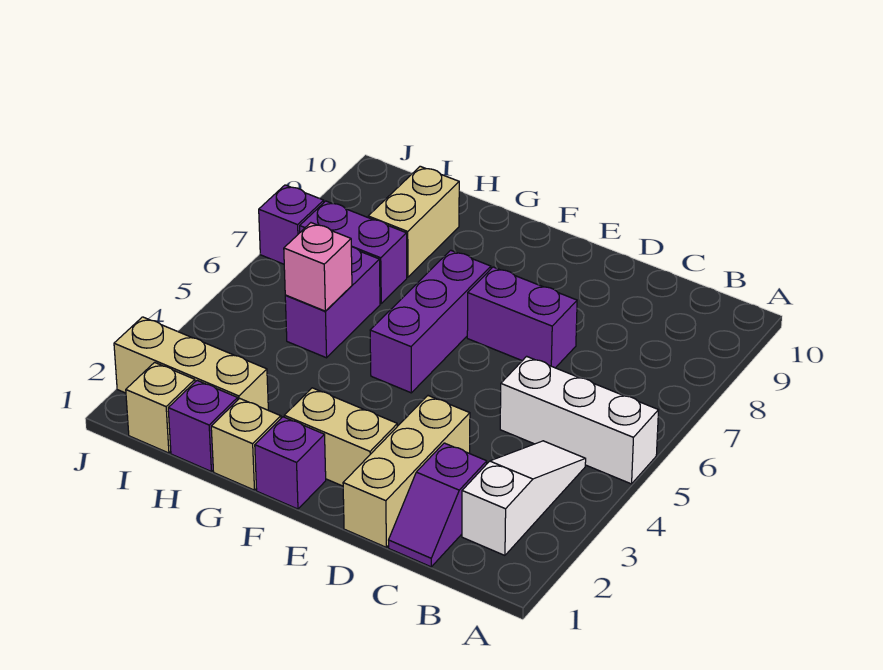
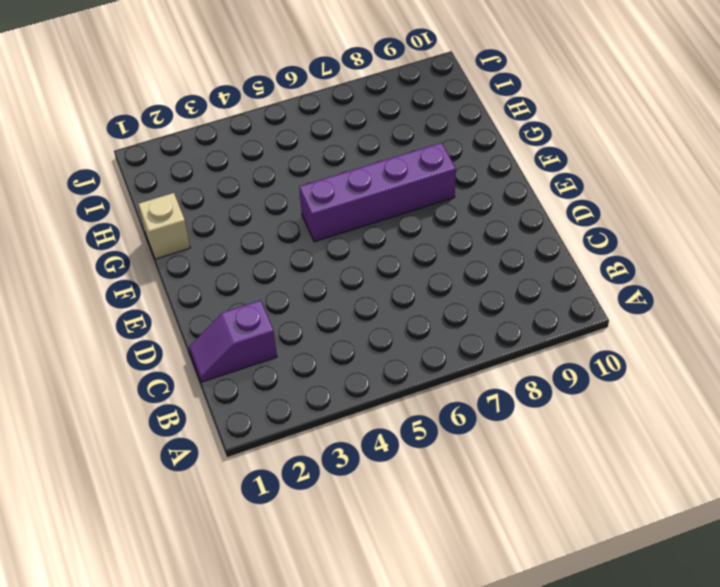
purple brick F5:F8 level 1 -> purple brick F5:F7 level 1
none -> white brick A5:C5 level 1
none -> white slope B2:B4 level 1 top 2
none -> tan brick D1:D3 level 1

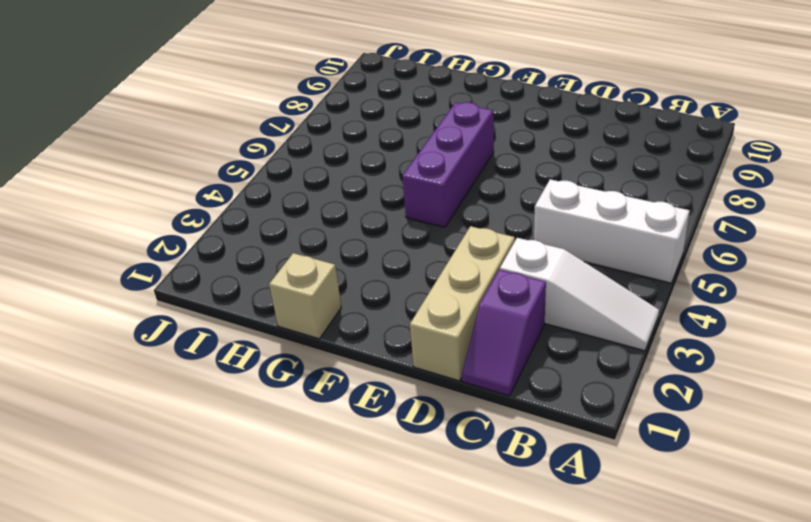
white slope A3:C3 level 1 top C -> white slope B2:B4 level 1 top 2
none -> purple brick D7:E7 level 1
none -> tan brick E2:F2 level 1
none -> purple brick F1 level 1

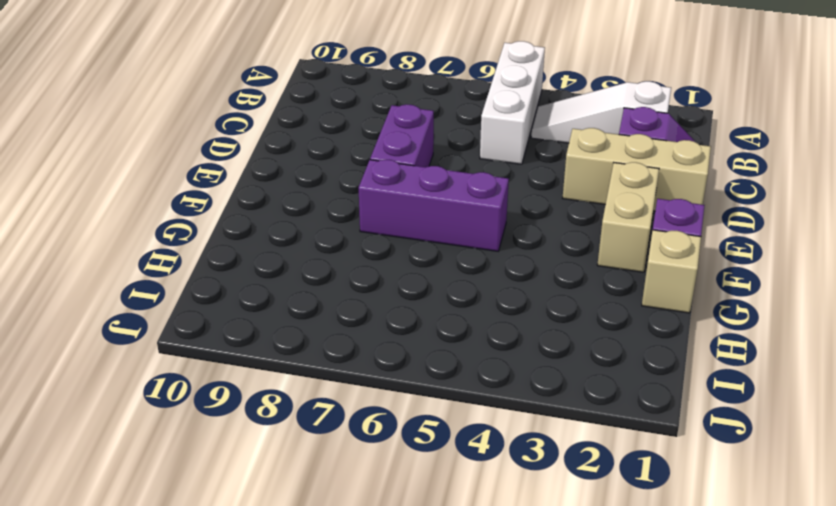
none -> purple brick H1 level 1
none -> tan brick H2:J2 level 1
none -> purple brick H5:H6 level 1

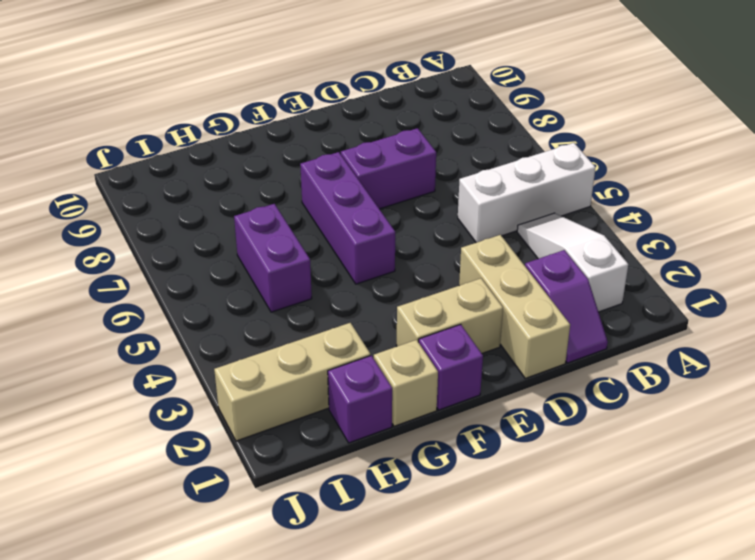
none -> purple brick H7:I7 level 1
none -> tan brick H8:H9 level 1
none -> tan brick I1 level 1

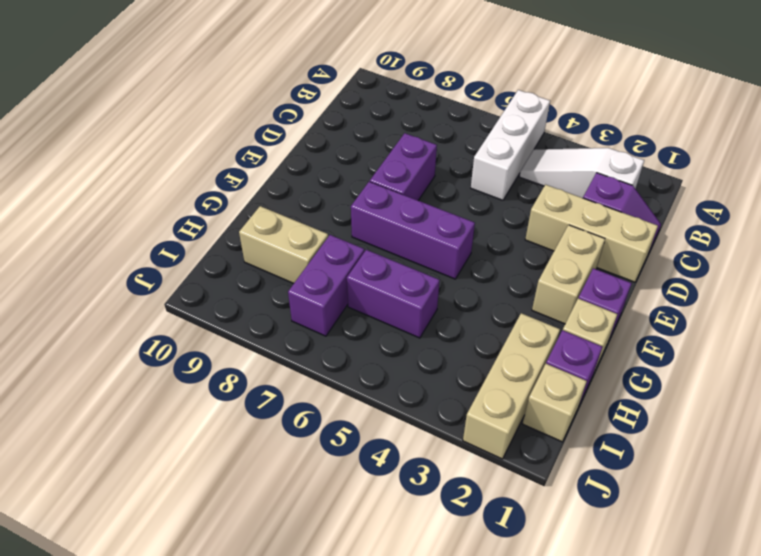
none -> purple brick J7 level 1
none -> pink brick H5 level 2

